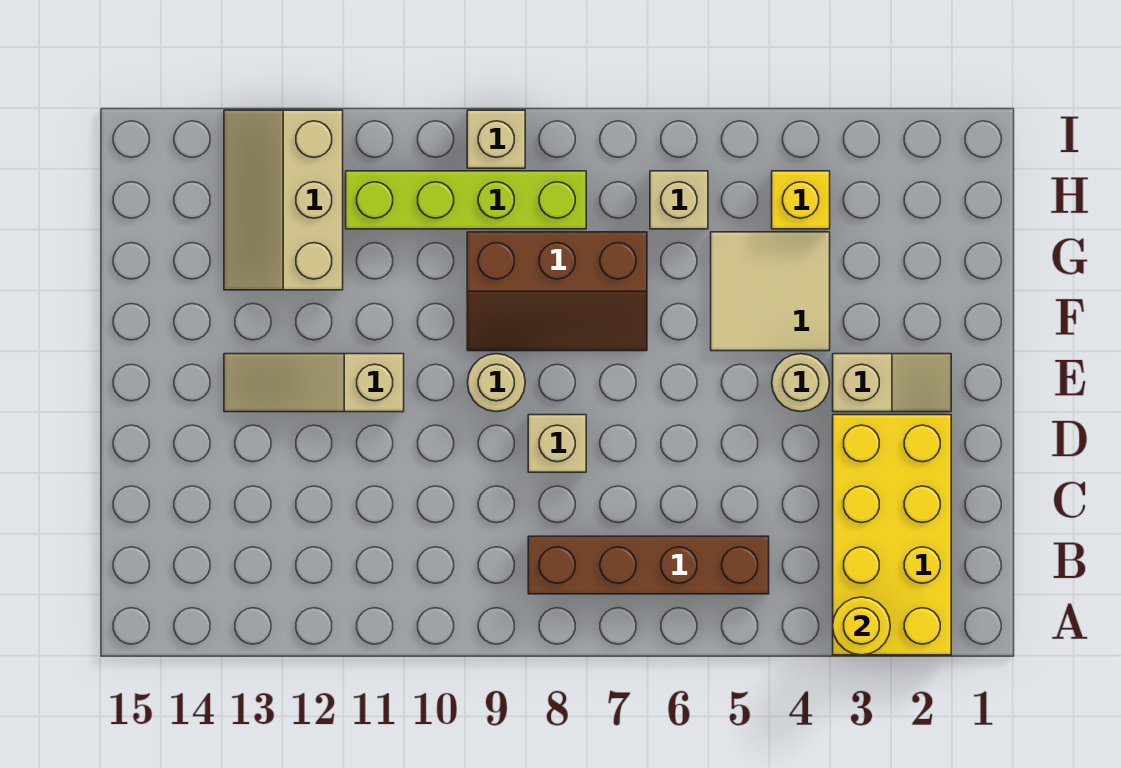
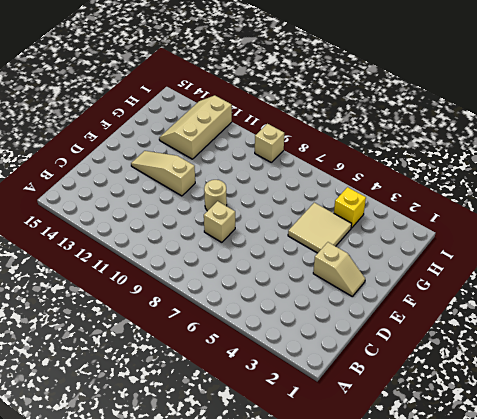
none -> yellow brick A2:D3 level 1
none -> brown brick B5:B8 level 1
none -> tan round brick E4 level 1

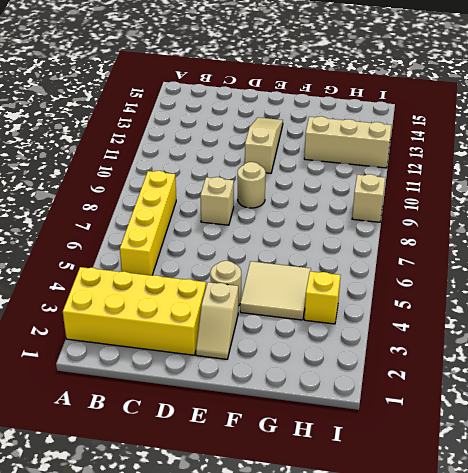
yellow brick B5:B8 level 1 -> brown brick B5:B8 level 1
none -> brown slope F7:G9 level 1 top G
none -> tan brick H6 level 1
none -> lime brick H8:H11 level 1

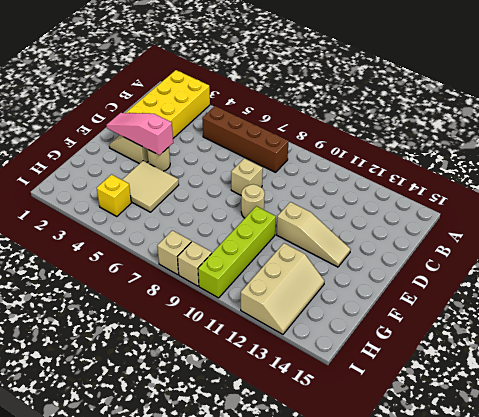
pink slope E2:E4 level 2 top 4 -> none
lime brick F10:I10 level 1 -> lime brick H8:H11 level 1
tan brick I8 level 1 -> tan brick H6 level 1
none -> brown slope F7:G9 level 1 top G
none -> yellow round brick A3 level 2

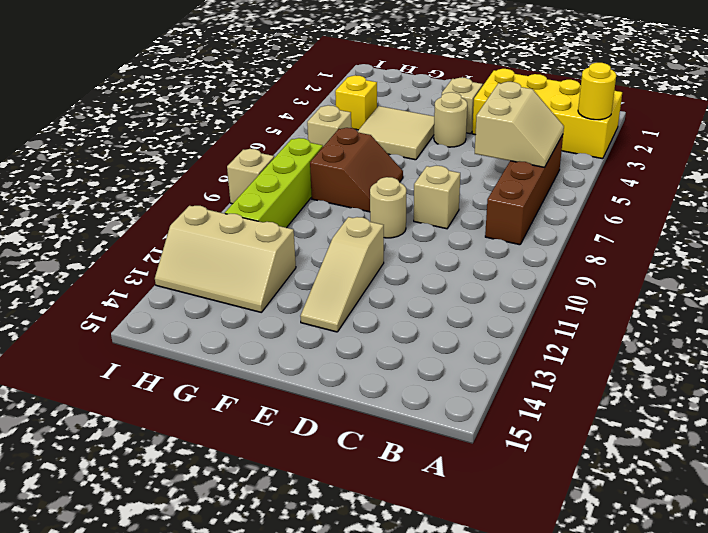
tan slope B5:C6 level 2 top C -> none
brown slope F7:G8 level 1 top G -> brown slope F7:G9 level 1 top G

